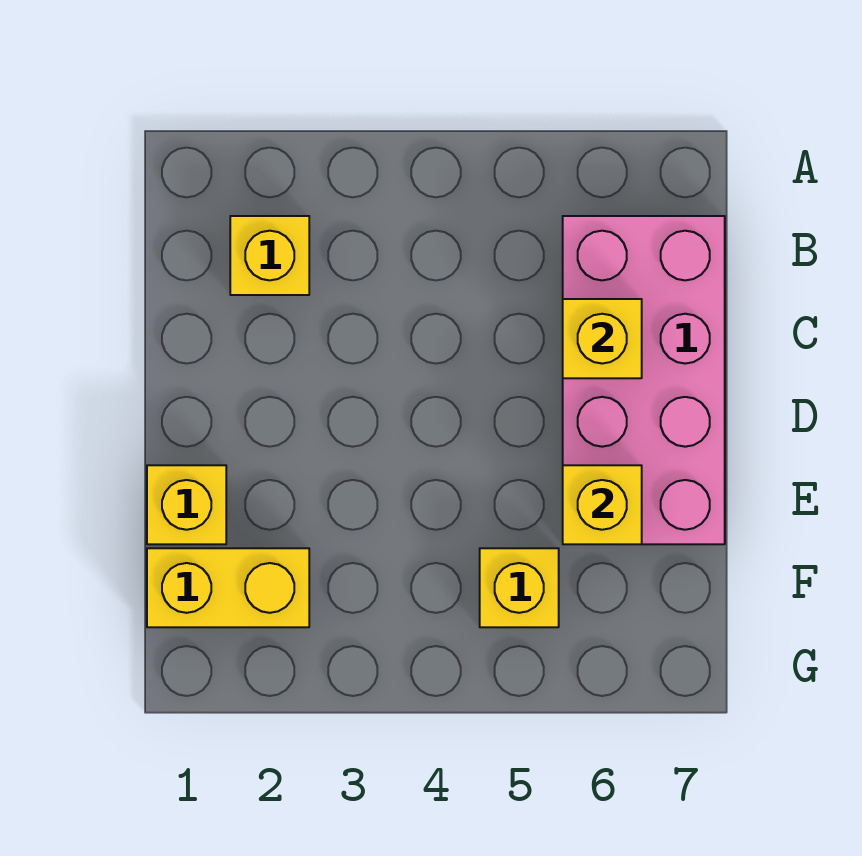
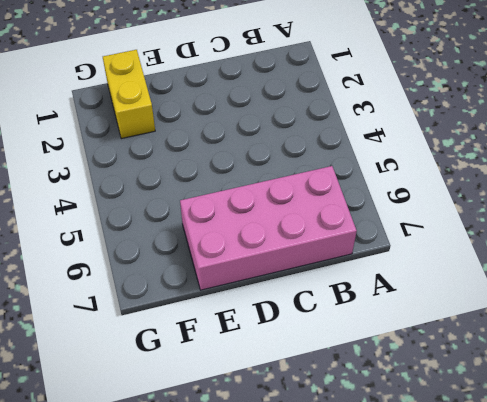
none -> yellow brick B2 level 1
none -> yellow brick E1 level 1

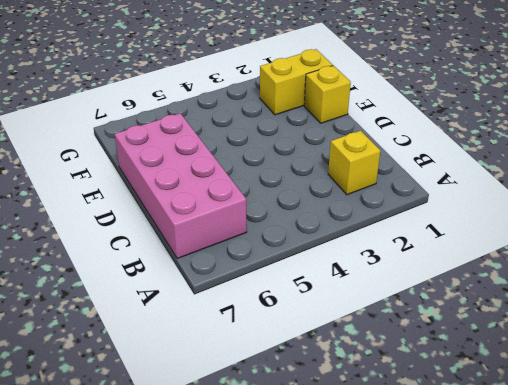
none -> yellow brick F5 level 1
none -> yellow brick C6 level 2

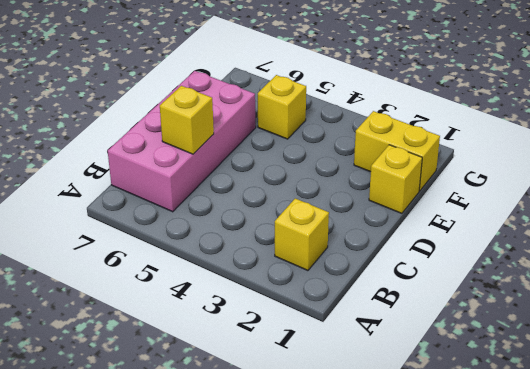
none -> yellow brick E6 level 2

